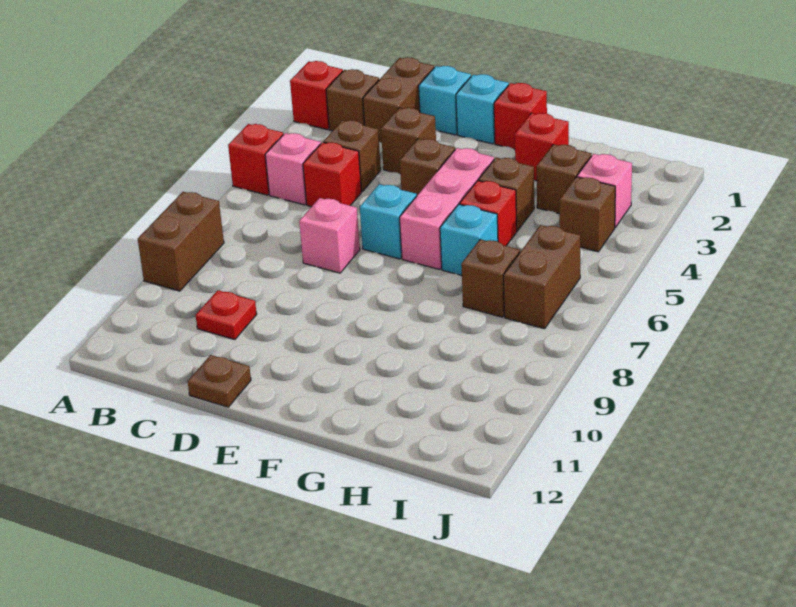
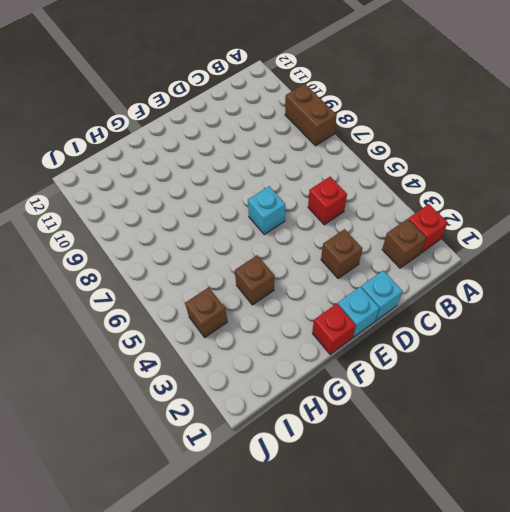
none -> red brick A5 level 1
none -> pink brick B5 level 1
none -> brown brick C1:C2 level 1

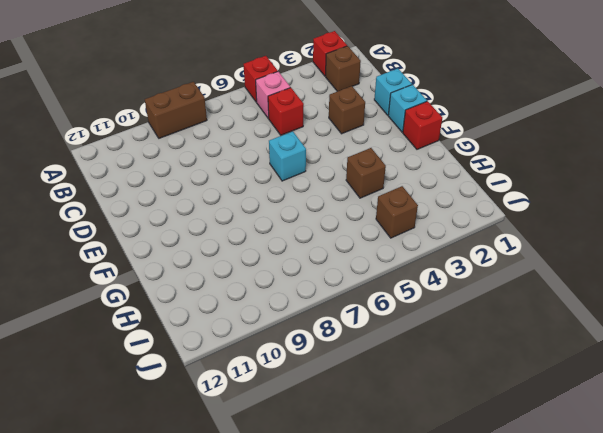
none -> brown brick C1:C2 level 1
none -> brown brick C4 level 1
none -> red plate C10 level 1

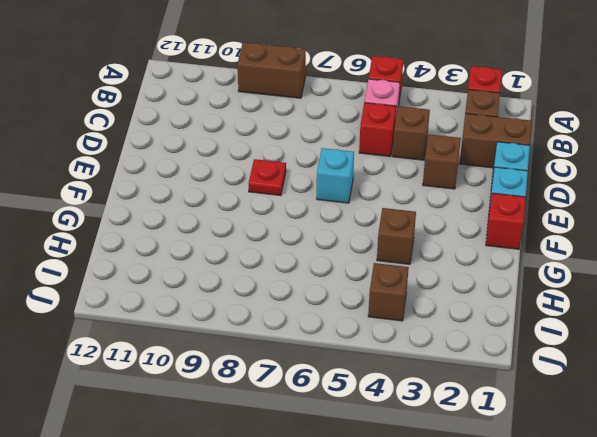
red plate E8 level 1 -> red plate C10 level 1
none -> pink brick D7 level 1
none -> brown plate D12 level 1
none -> brown brick E4 level 1

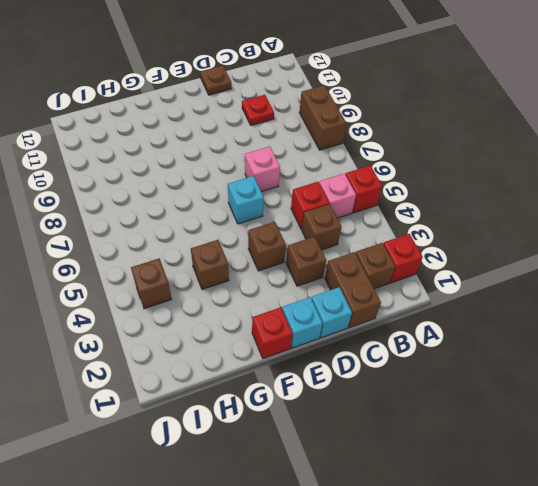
none -> pink brick F4:F6 level 1
none -> red brick G2 level 1
none -> red brick G5 level 1

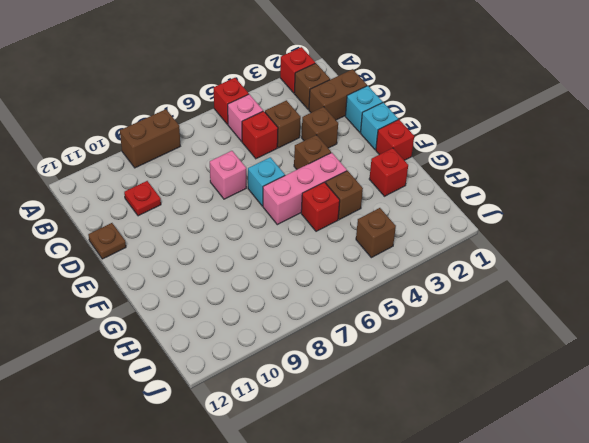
none -> cyan brick G6 level 1
none -> brown brick H3 level 1
none -> brown brick H7 level 1

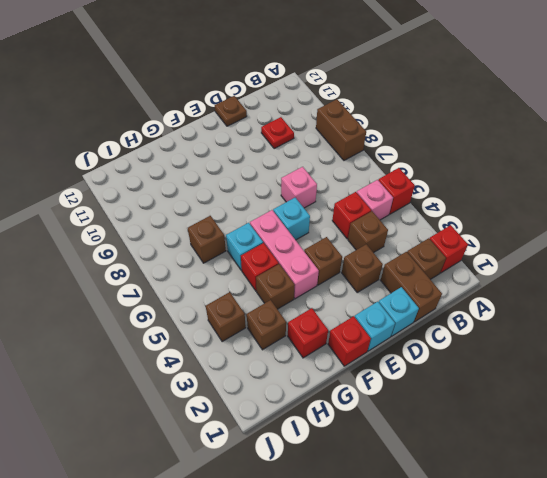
none -> pink brick I3 level 1
none -> brown brick I6:I7 level 1

